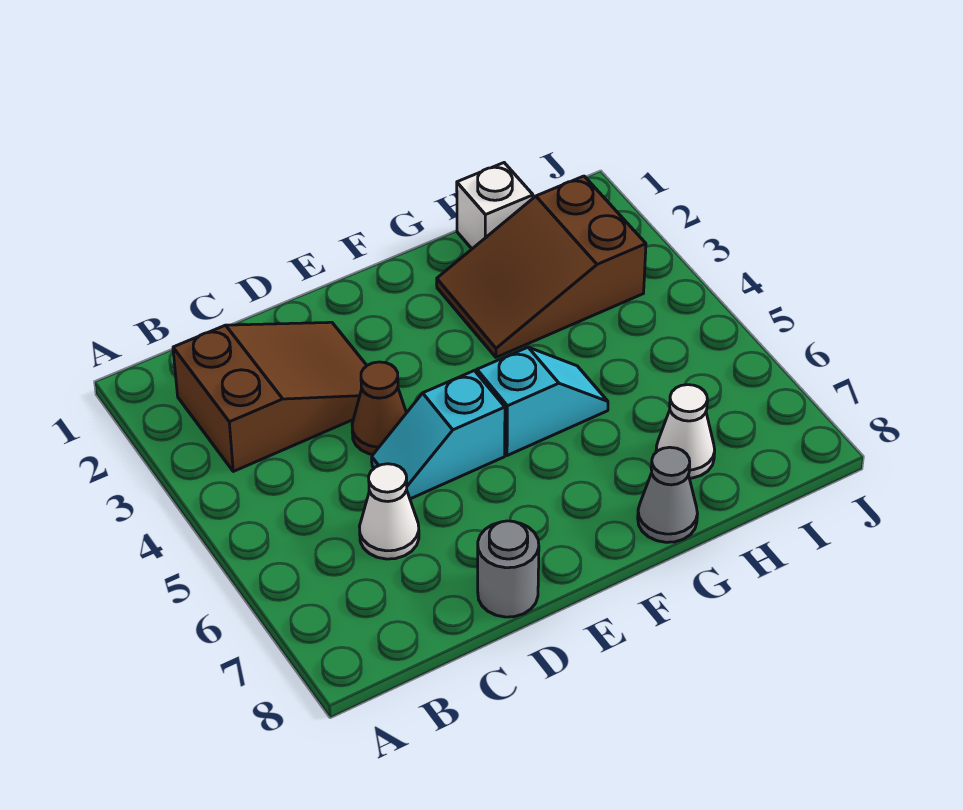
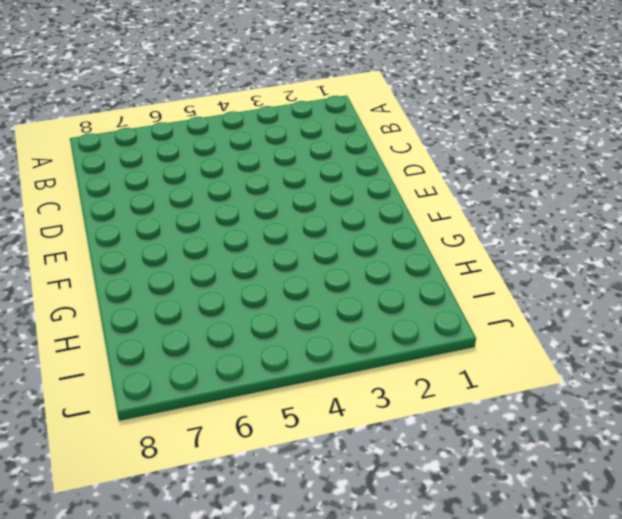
none -> brown slope B2:D3 level 1 top B
none -> white cone C6 level 1

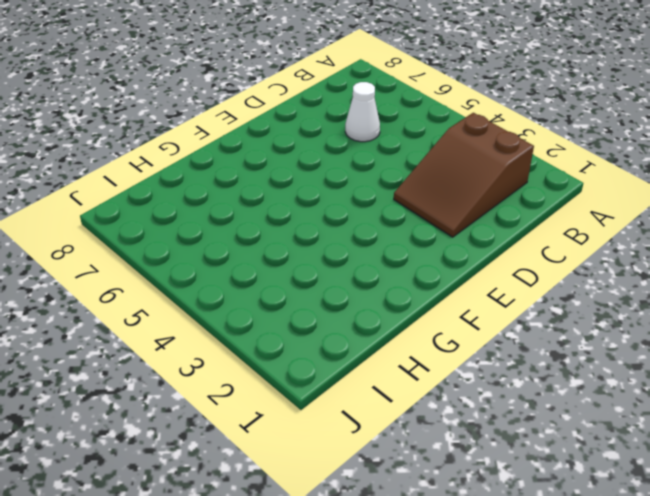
none -> brown cone D4 level 1
none -> cyan slope D5:E5 level 1 top E

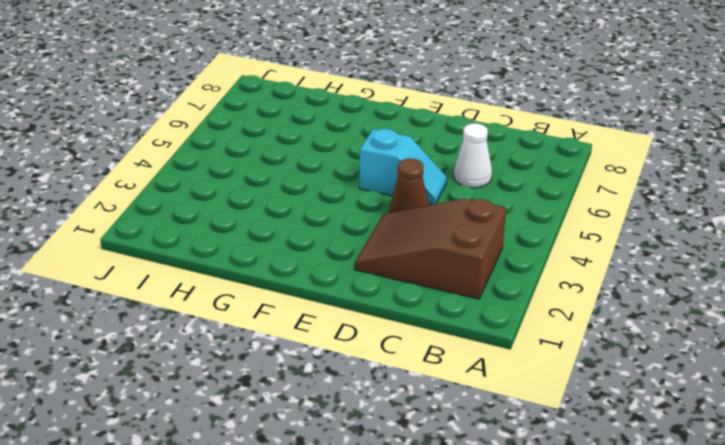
none -> grey round brick D8 level 1
none -> cyan slope F5:G5 level 1 top F

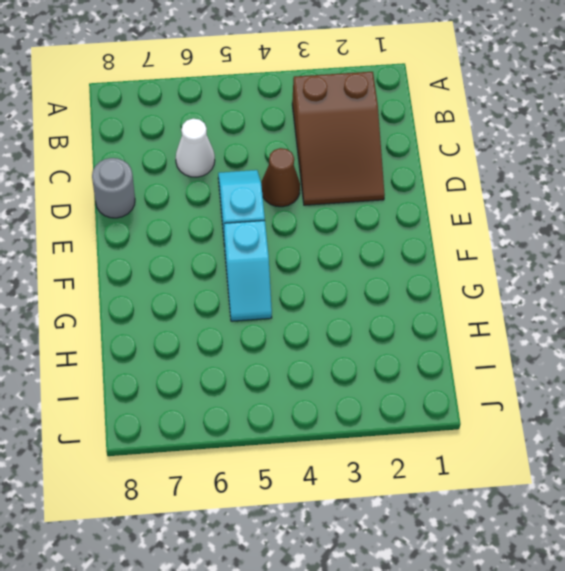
none -> brown slope G2:I3 level 1 top I
none -> grey cone G8 level 1

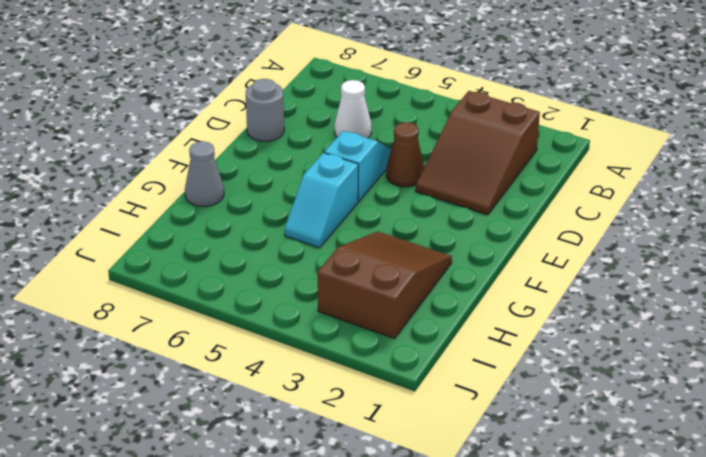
none -> white brick H1 level 1
none -> white cone H7 level 1

